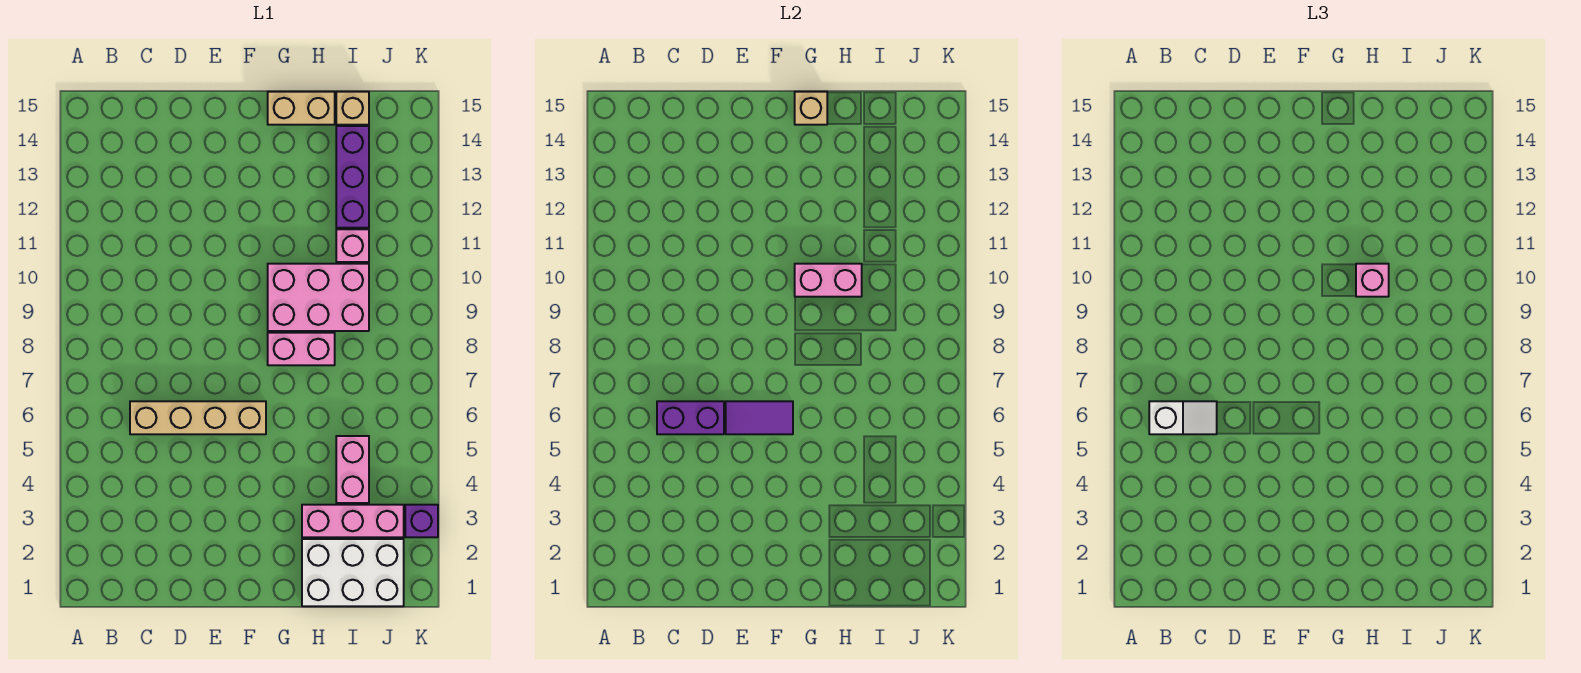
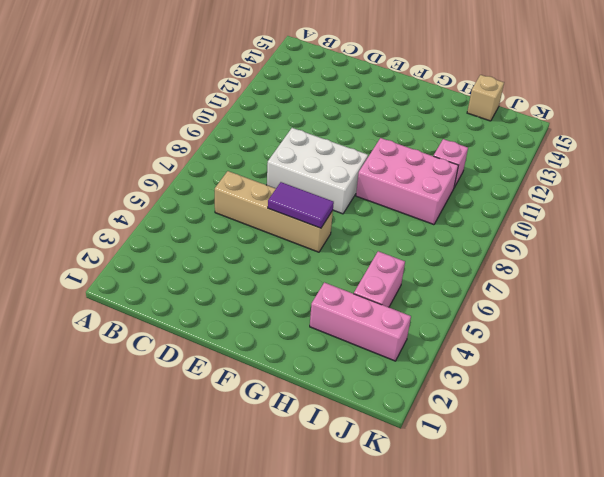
white brick D8:F9 level 1 -> white brick H1:J2 level 1
none -> pink brick G8:H8 level 1
none -> tan brick G15:H15 level 1
none -> purple brick I12:I14 level 1

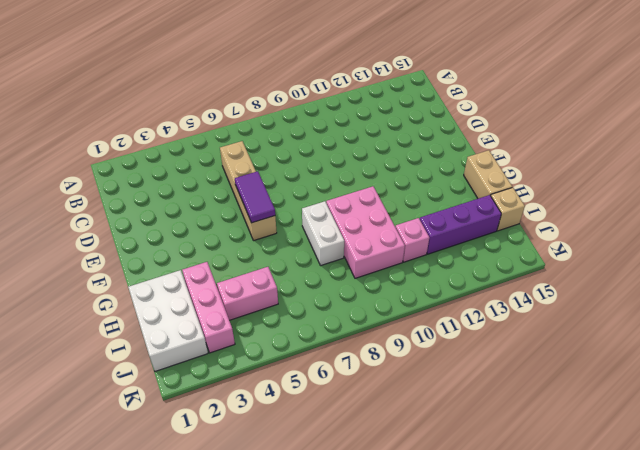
white brick G8:H8 level 1 -> pink brick G8:H8 level 1
none -> purple brick K3 level 1
none -> purple brick C6:D6 level 2
none -> pink brick G10:H10 level 2

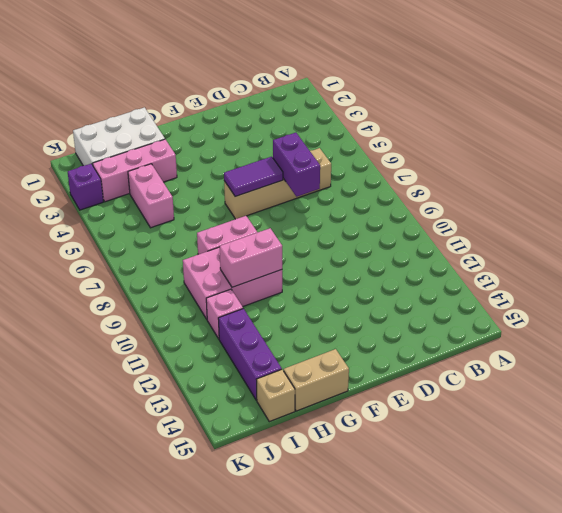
purple brick D6:D7 level 2 -> purple brick C6:D6 level 2
none -> tan brick G15 level 2
none -> white slope B6:C6 level 3 top B
none -> pink brick H10 level 3

